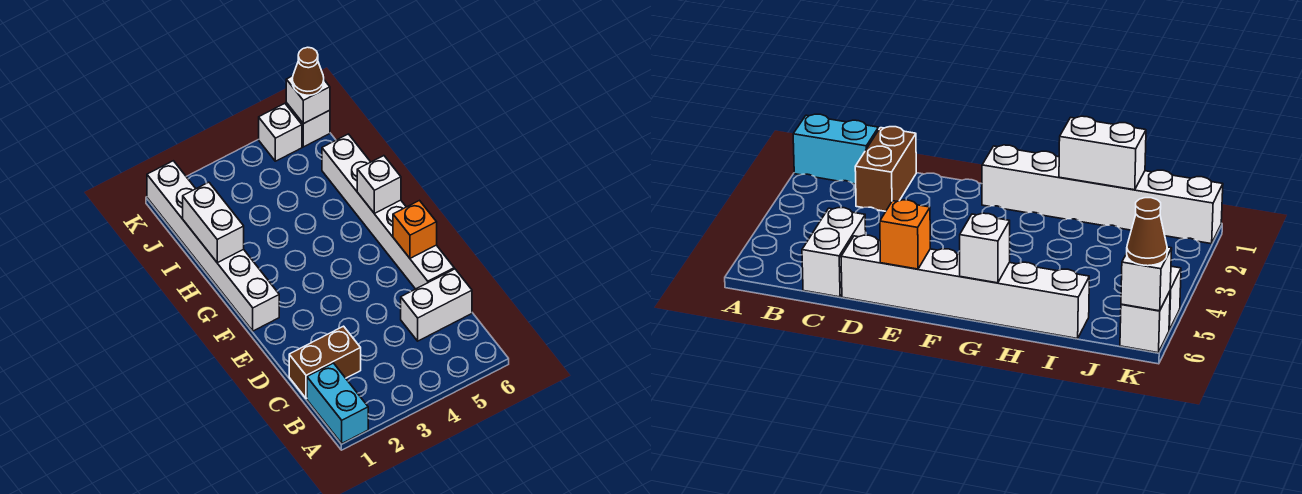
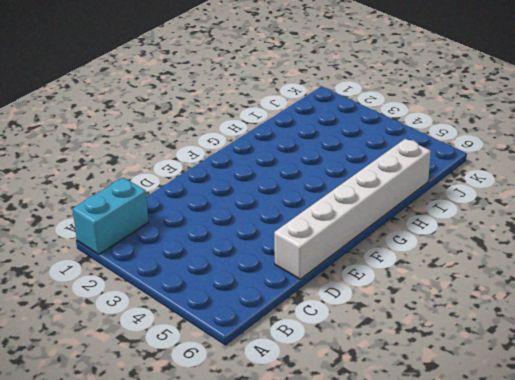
none -> brown brick C1:C2 level 1
none -> white brick C5:C6 level 1
none -> white brick F1:K1 level 1

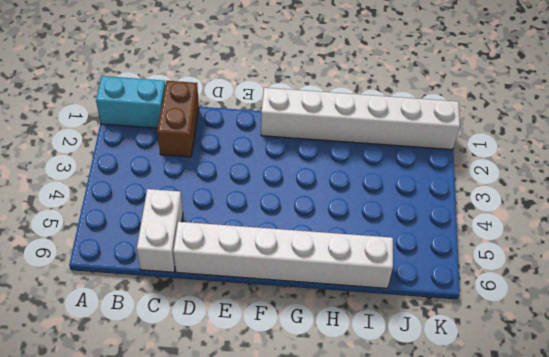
none -> white brick K5 level 1
none -> white brick K6 level 1
none -> orange brick E6 level 2

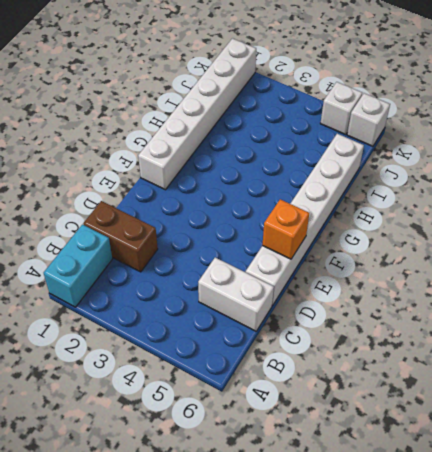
none -> white brick G6 level 2
none -> white brick H1:I1 level 2
none -> white brick K6 level 2

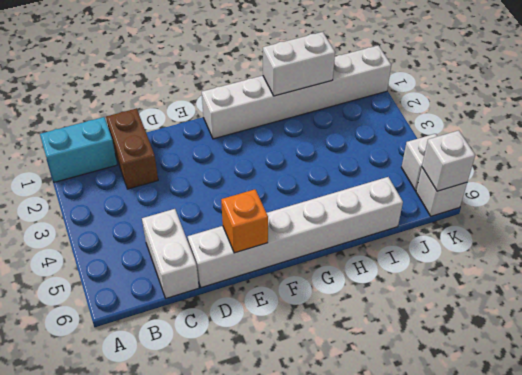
none -> white brick G6 level 2
none -> brown cone K6 level 3

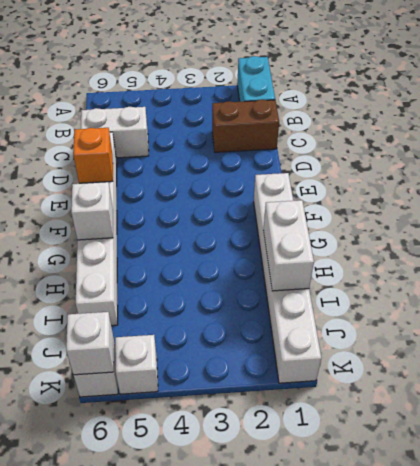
none -> brown cone K6 level 3

